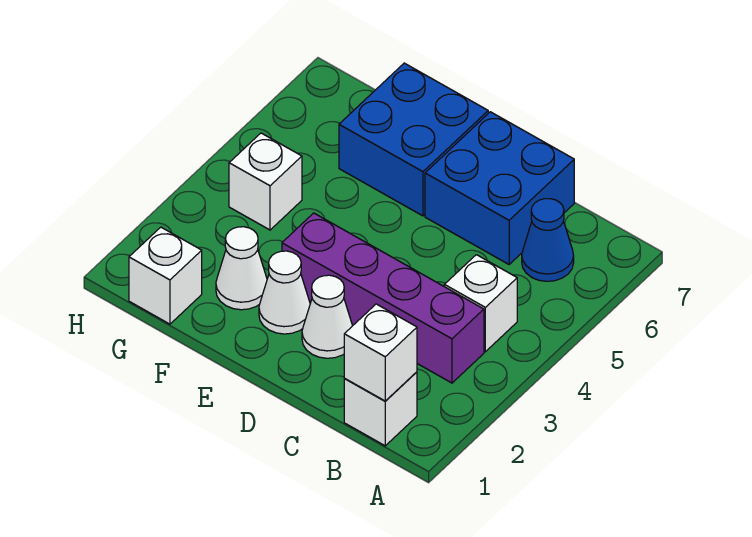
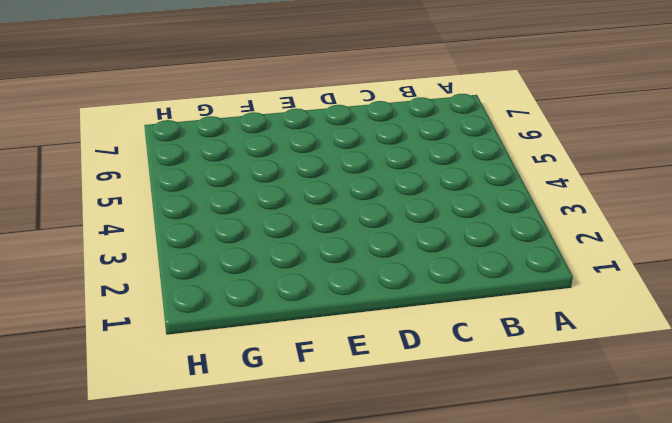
none -> white brick B1 level 1
none -> purple brick B3:E3 level 1
none -> white brick B4 level 1

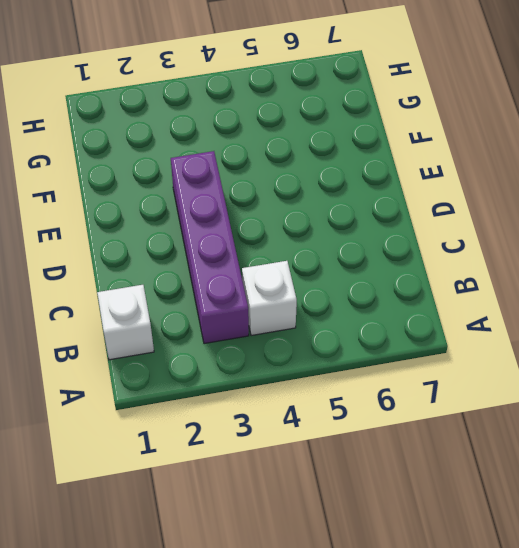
none -> blue cone B6 level 1
none -> blue brick C6:D7 level 1
none -> white cone D2 level 1

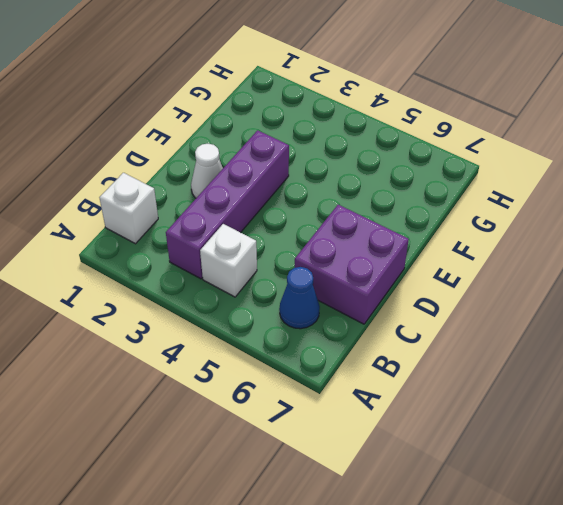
purple brick C6:D7 level 1 -> blue brick C6:D7 level 1
none -> white cone E2 level 1
none -> blue brick E6:F7 level 1
none -> white cone F2 level 1

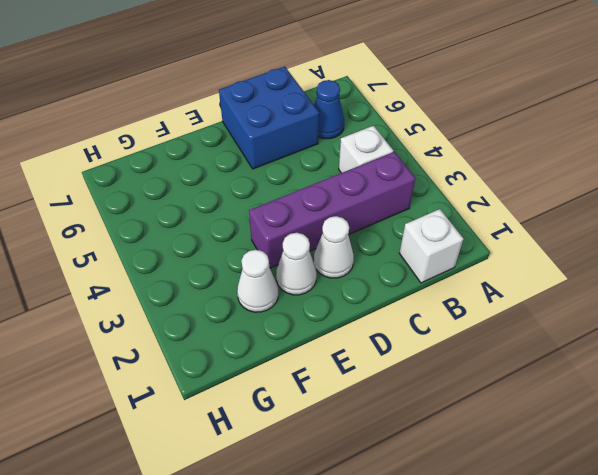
none -> blue brick E6:F7 level 1
none -> white brick G1 level 1
none -> white brick G4 level 1

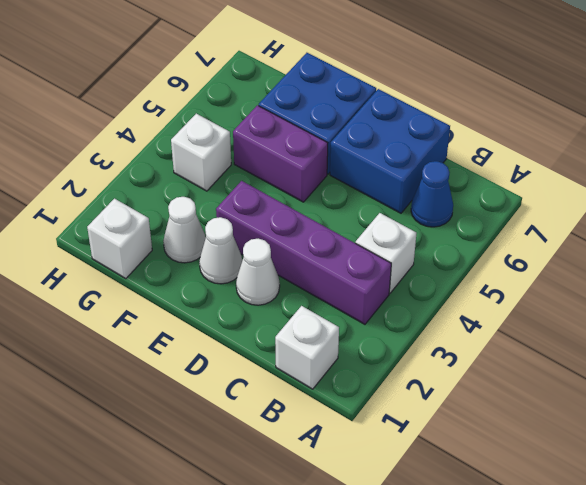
purple brick E5:F5 level 1 -> none
none -> white brick B1 level 2

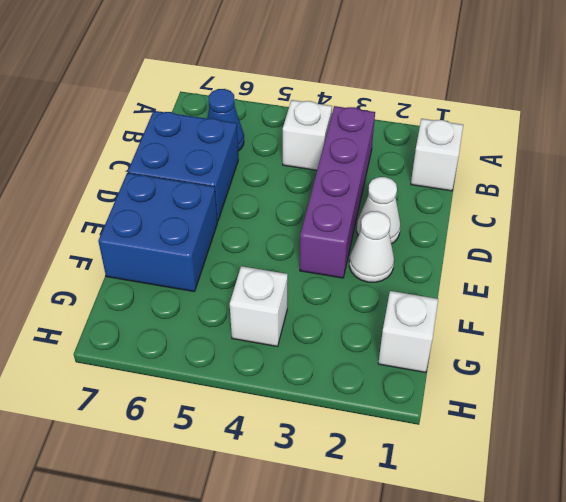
none -> white cone F2 level 1
none -> white brick B1 level 2

